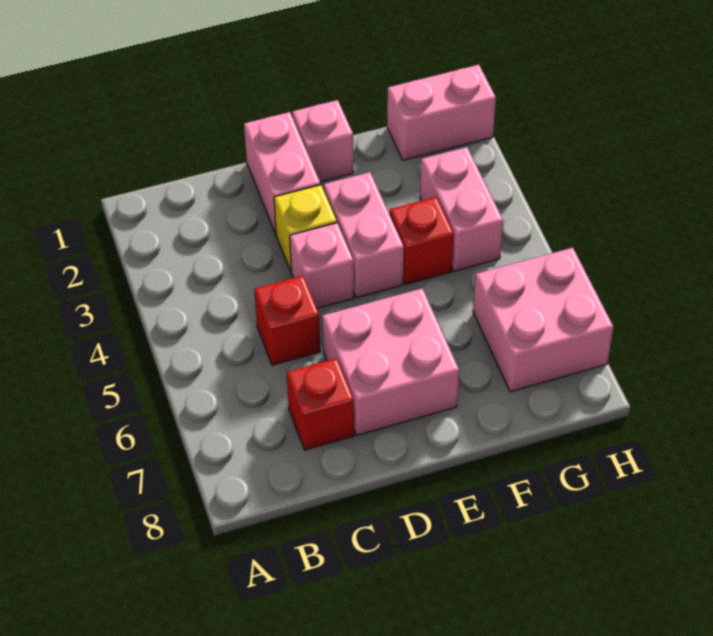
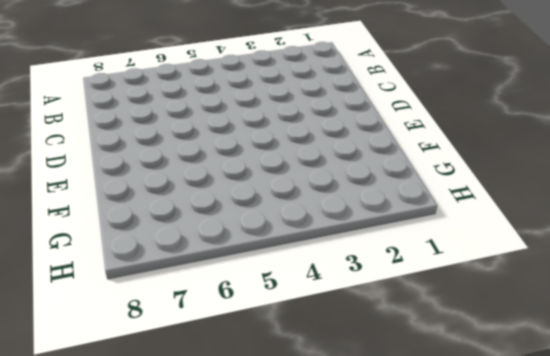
none -> red brick C5 level 1
none -> red brick C7 level 1
none -> pink brick D1:D2 level 1

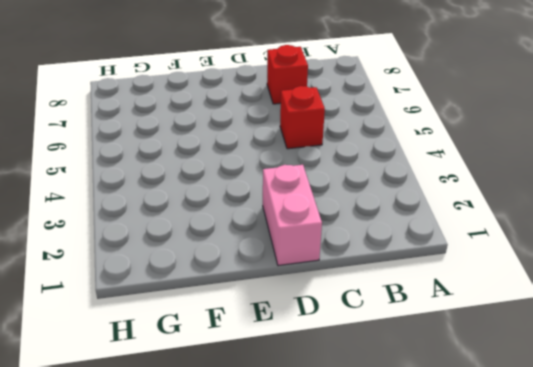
none -> yellow brick D3 level 1
none -> pink brick D4 level 1
none -> pink brick D6:E7 level 1

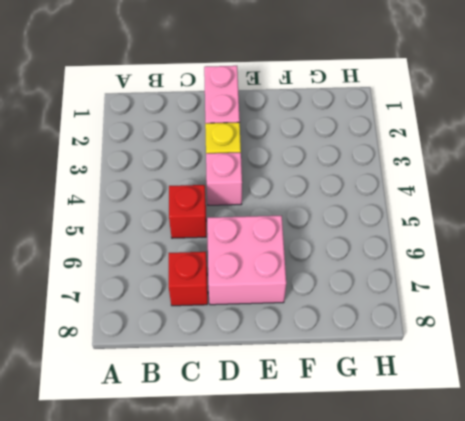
none -> pink brick E1 level 1
none -> pink brick E3:E4 level 1
none -> red brick F4 level 1

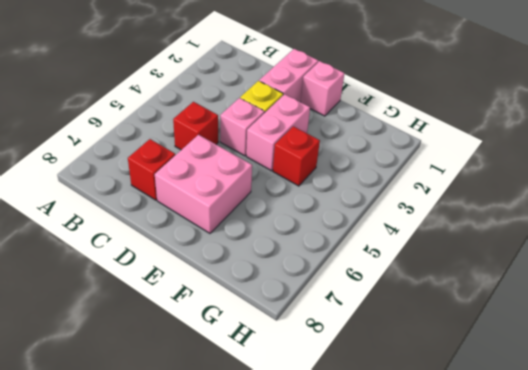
none -> pink brick G1:H1 level 1
none -> pink brick G3:G4 level 1
none -> pink brick G6:H7 level 1

